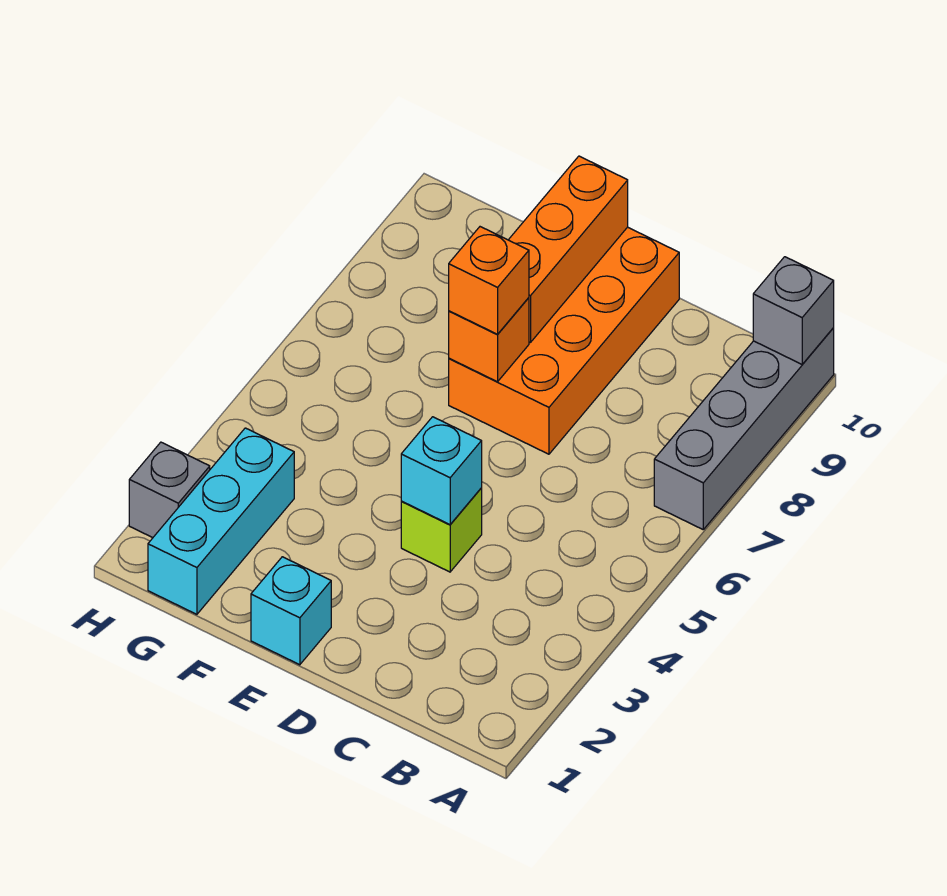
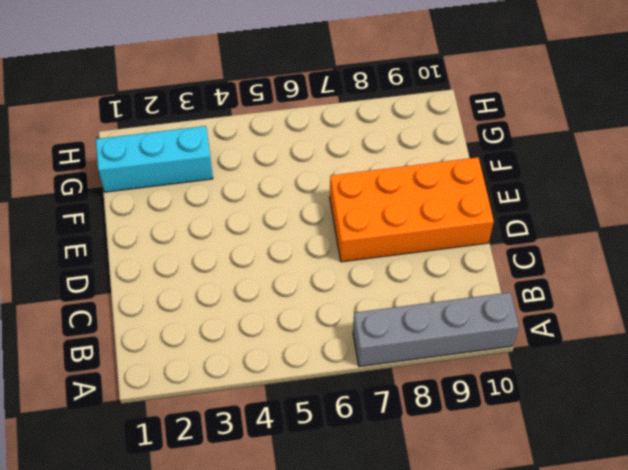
none -> lime brick D4 level 1
none -> cyan brick E1 level 1

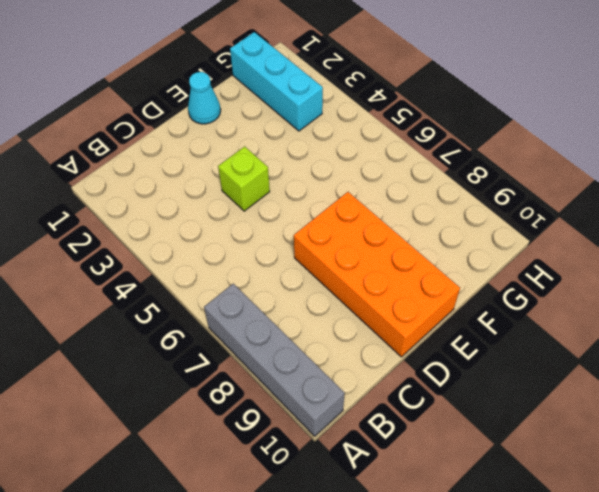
cyan cone E1 level 1 -> cyan brick E1 level 1
none -> grey brick H2 level 1
none -> grey brick A10 level 2

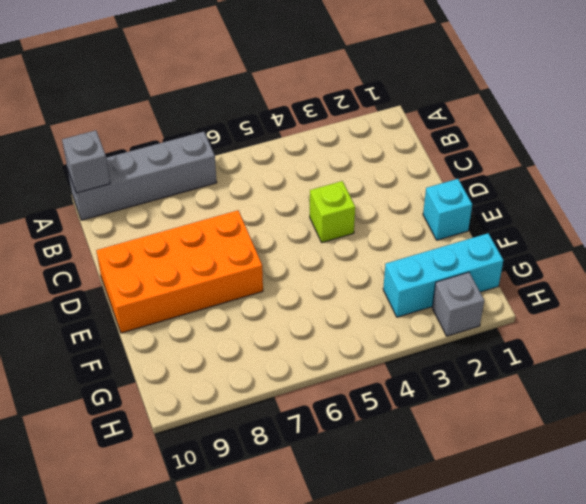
none -> cyan brick D4 level 2
none -> orange brick E7 level 2

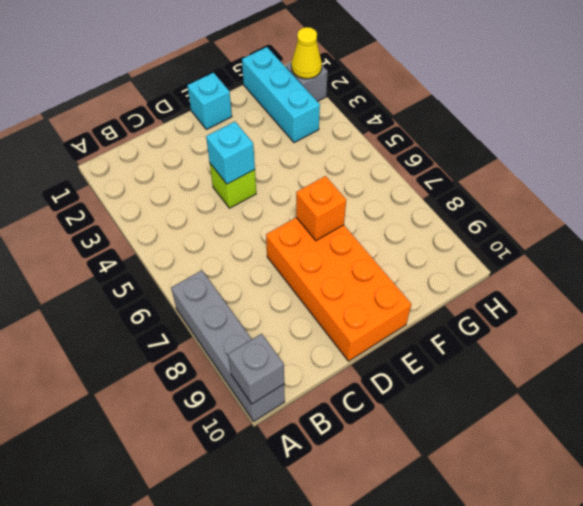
yellow cone H2 level 2 -> none
none -> orange brick E8:E10 level 2
none -> orange brick E7 level 3

